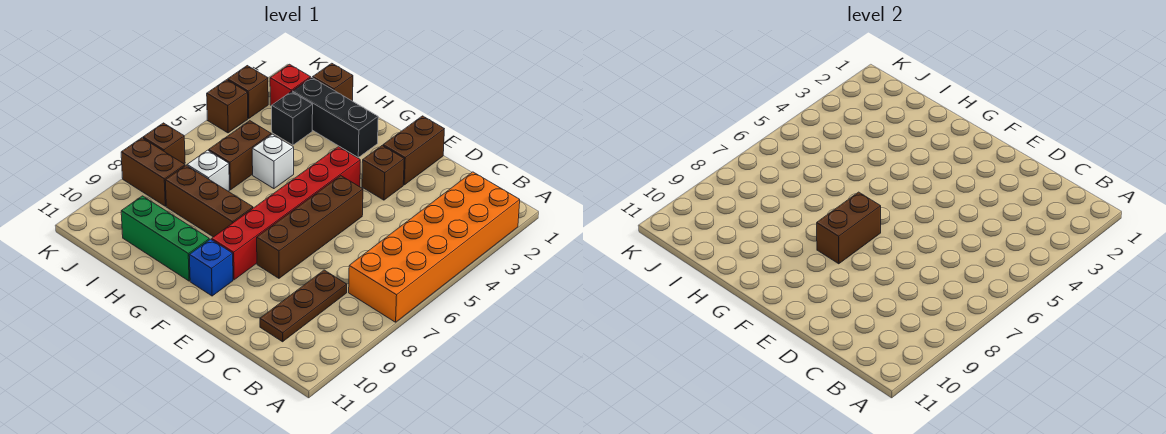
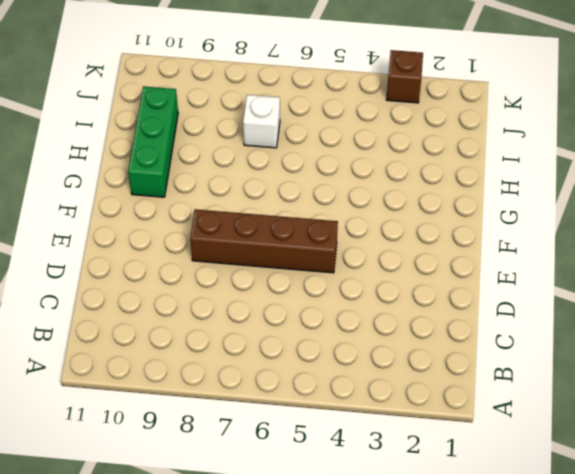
none -> orange brick A2:B7 level 1
none -> brown plate C8:C10 level 1
none -> brown brick E1:E2 level 1

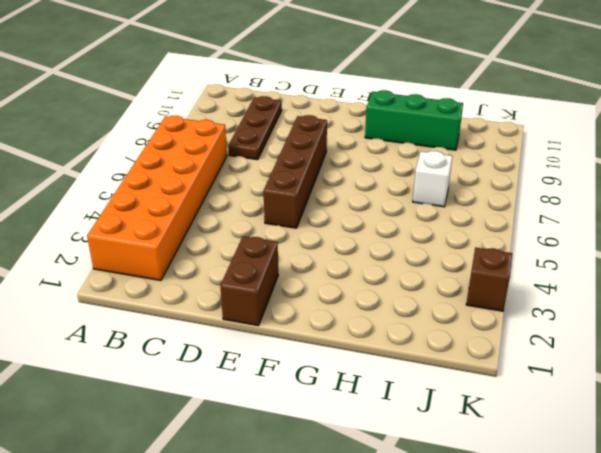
none -> brown brick E3 level 1
none -> red brick F4:F9 level 1
none -> blue brick F10 level 1

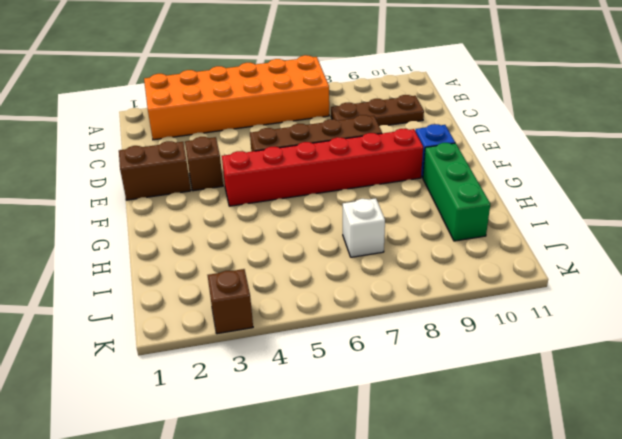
none -> black brick G2:I2 level 1
none -> brown brick G8:I8 level 1
none -> white brick H5 level 1

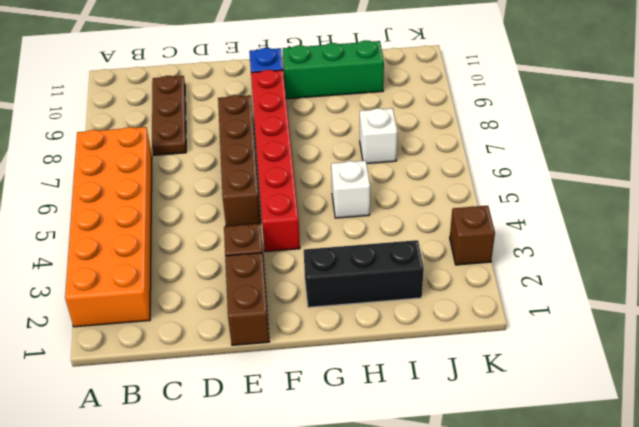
none -> brown brick G8:I8 level 1
none -> brown brick I1 level 1
none -> black brick I3 level 1

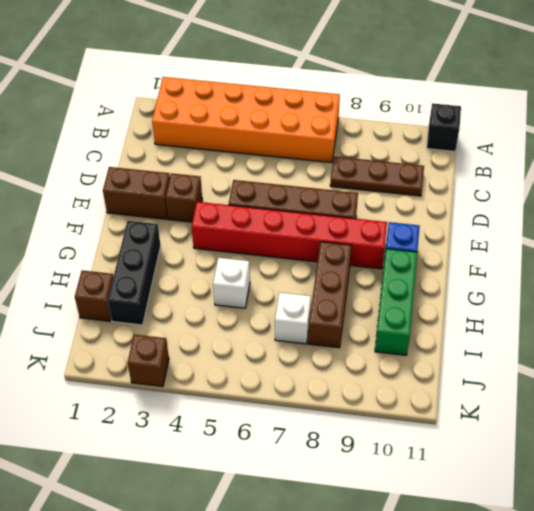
black brick A11 level 1 -> black brick I3 level 1
none -> brown brick I5:I6 level 1
none -> red brick J2 level 1
none -> brown brick J8:K8 level 1

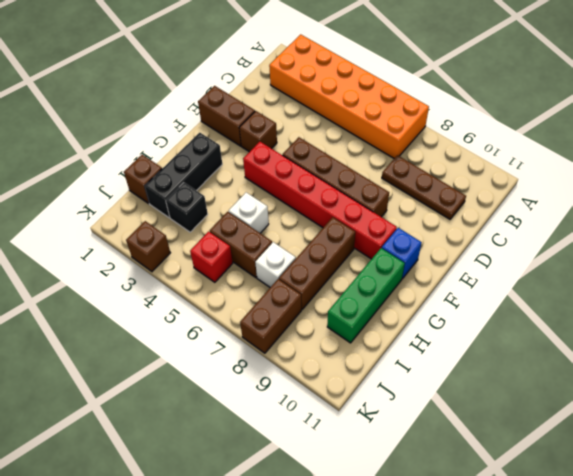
red brick J5 level 1 -> red brick J2 level 1
none -> brown brick K4 level 1
none -> brown brick K7 level 1
none -> brown brick F7:F8 level 2

